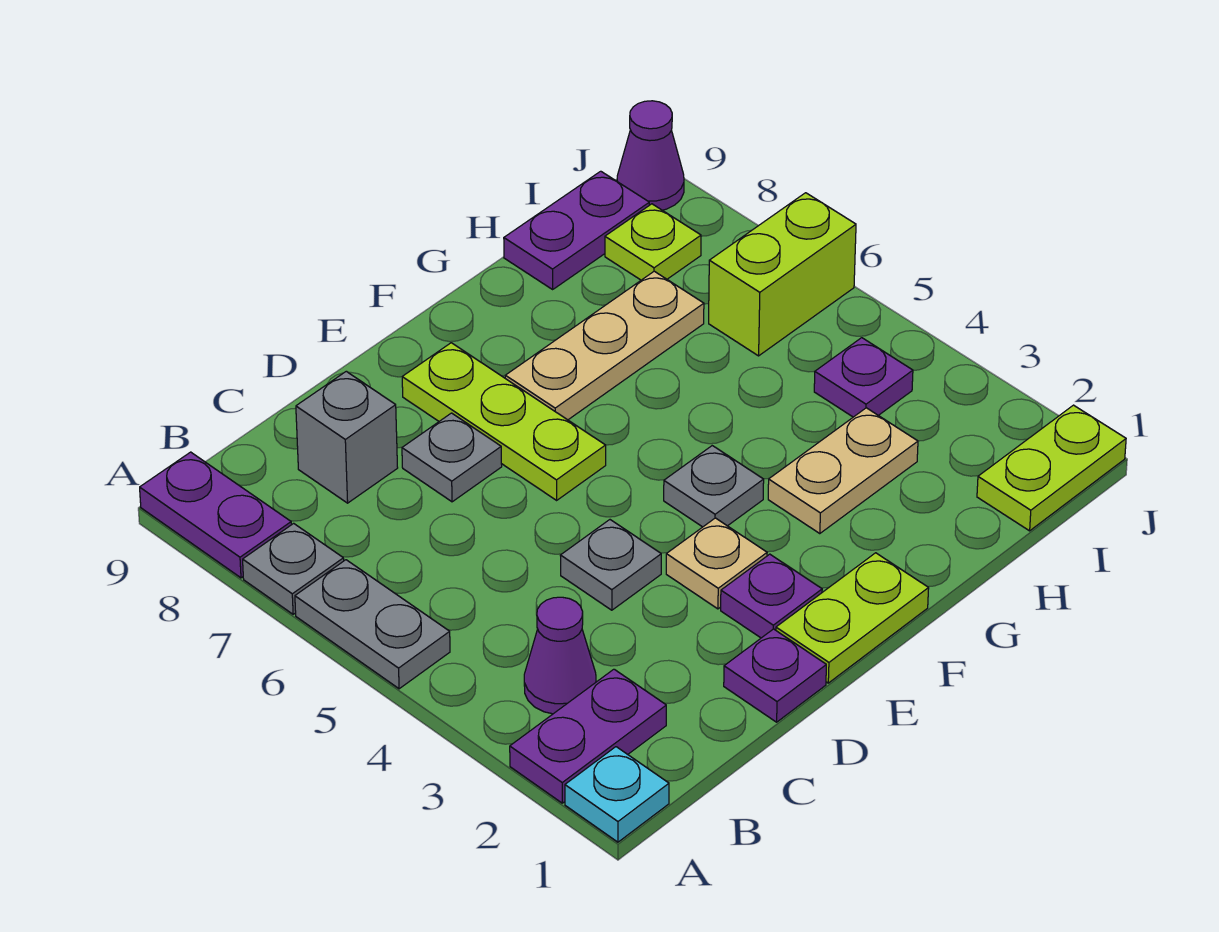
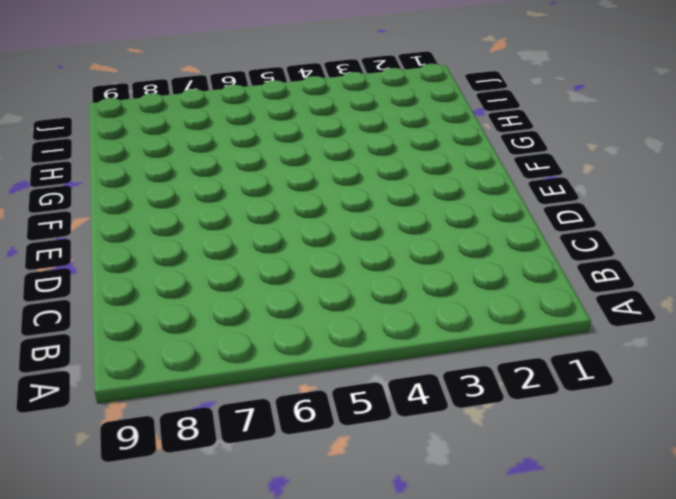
none -> cyan plate A1 level 1
none -> purple plate A2:B2 level 1
none -> grey plate A5:A6 level 1

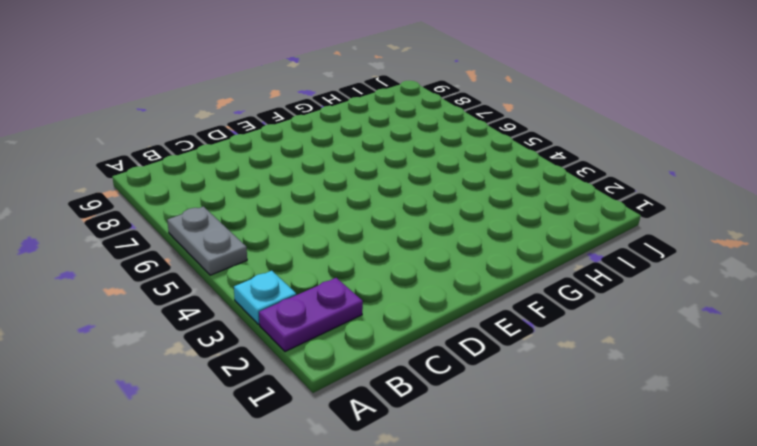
cyan plate A3 level 1 -> cyan plate A1 level 1
none -> grey plate A7 level 1
none -> purple plate A8:A9 level 1
none -> purple cone B3 level 1

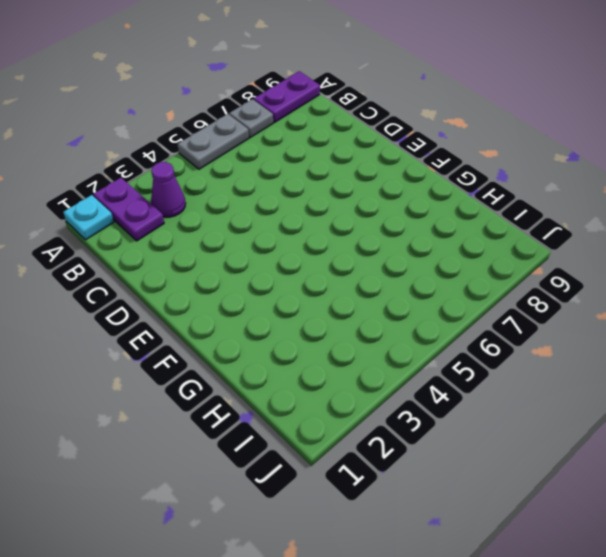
none -> grey brick C8 level 1
none -> purple plate D1 level 1
none -> grey plate D4 level 1

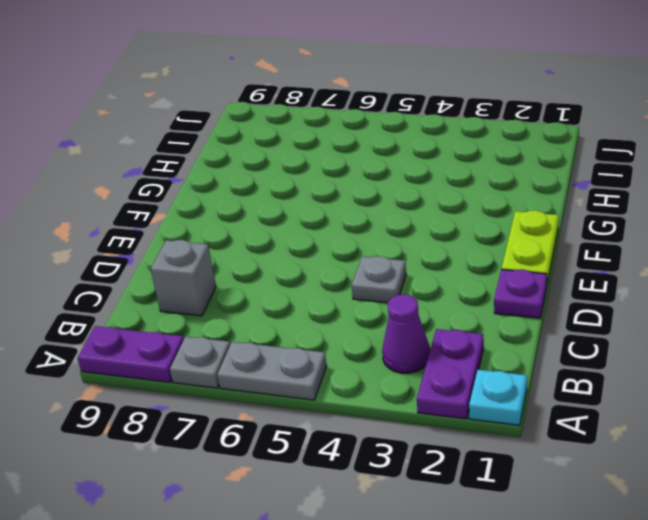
none -> grey plate D7 level 1
none -> purple plate E2 level 1
none -> tan plate E3 level 1

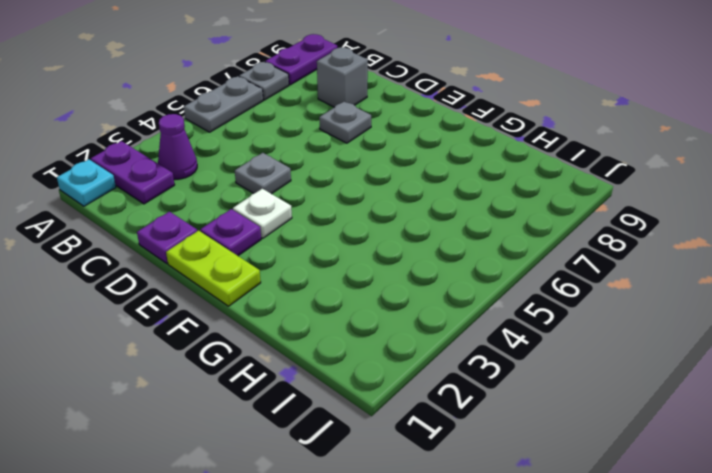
white plate E3 level 1 -> tan plate E3 level 1
none -> lime plate E6:E8 level 1
none -> grey plate F4 level 1
none -> tan plate F7:H7 level 1

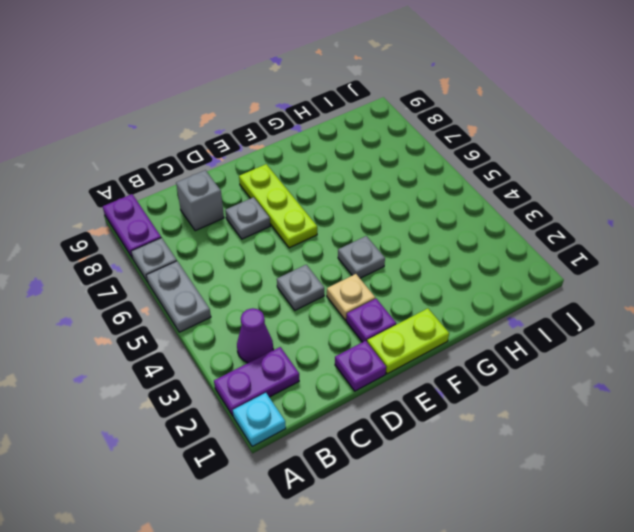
none -> tan plate F7:H7 level 1
none -> tan plate G3:H3 level 1
none -> purple plate H9:I9 level 1

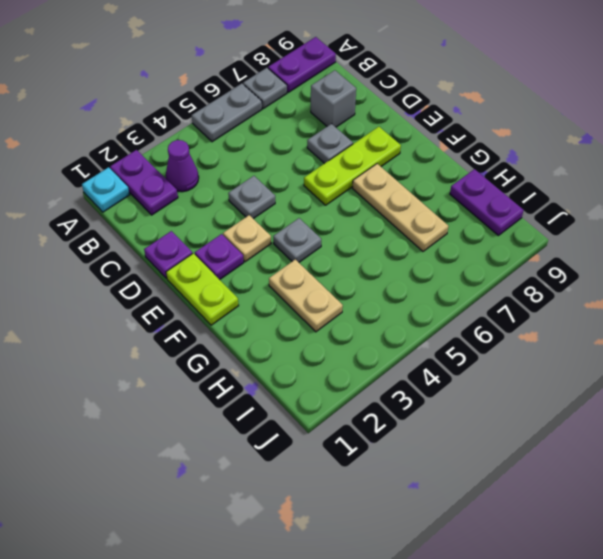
none -> lime plate I1:J1 level 1
none -> purple plate I4 level 1
none -> lime brick I6:J6 level 1

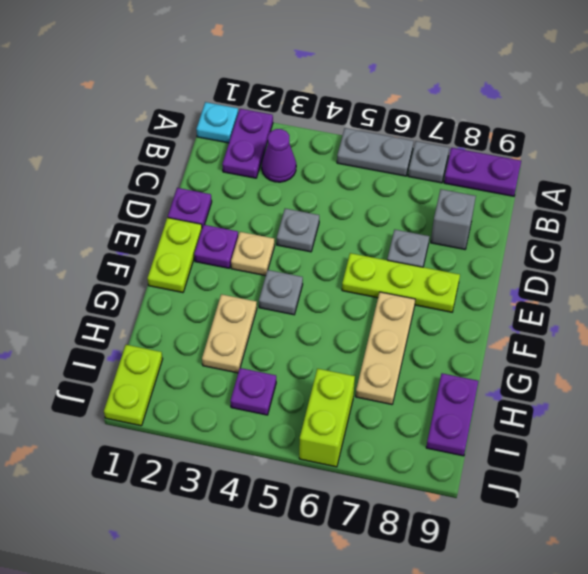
none -> lime plate I8 level 1
none -> purple cone J9 level 1

